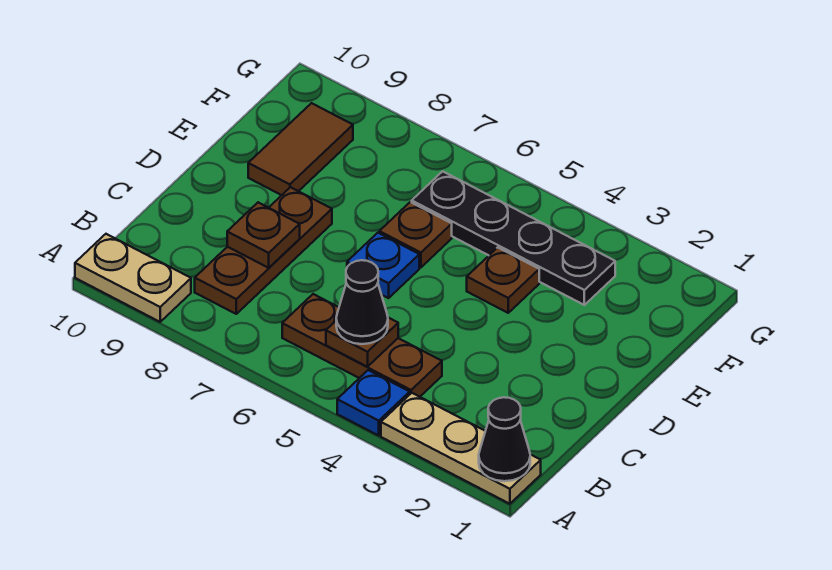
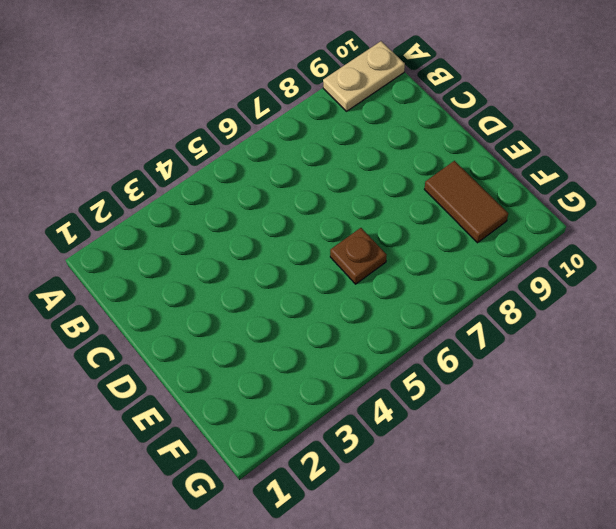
none -> tan plate A1:A3 level 1
none -> blue plate A4 level 1
none -> brown plate B4:B6 level 1

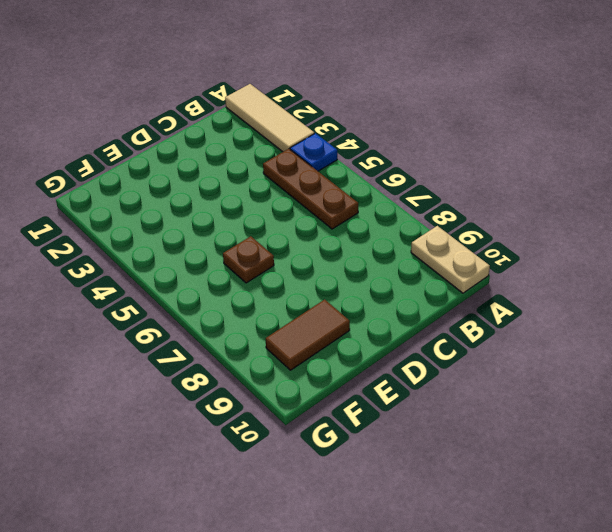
tan tile A1:A3 level 1 -> tan plate A1:A3 level 1
none -> brown plate B8:D8 level 1
none -> blue plate D6 level 1
none -> brown plate E4 level 1

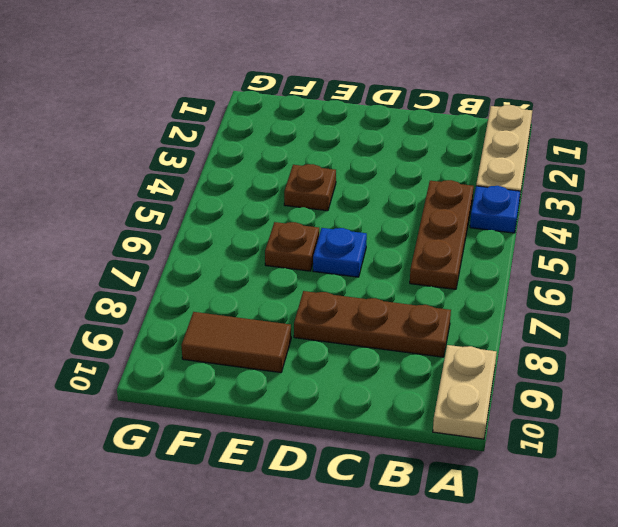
none -> black plate F3:F6 level 1
none -> black cone A1 level 2
none -> brown plate B5 level 2

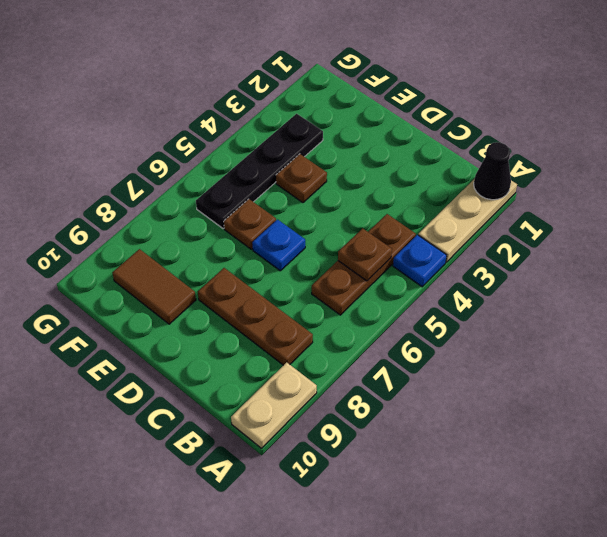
none -> brown plate C8 level 2
none -> black cone B5 level 3

